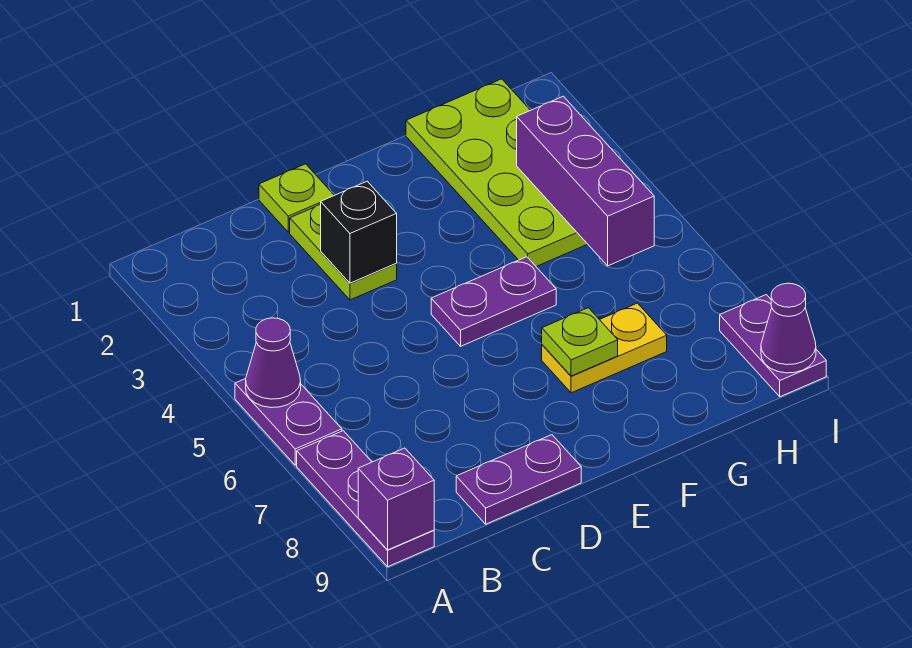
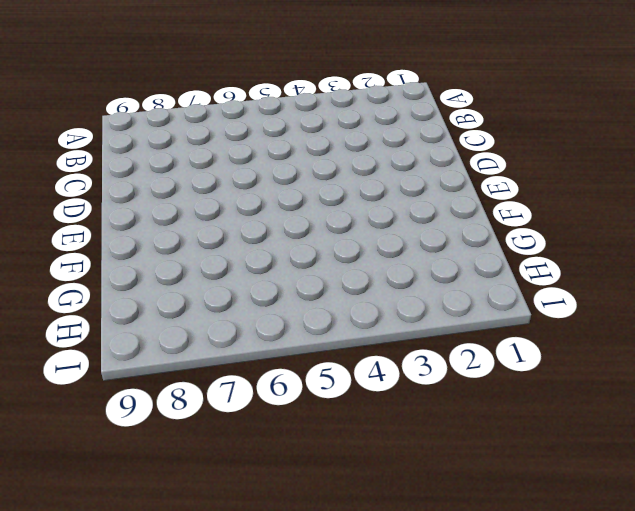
none -> purple plate A5:A6 level 1
none -> purple plate A7:A9 level 1
none -> purple plate C9:D9 level 1

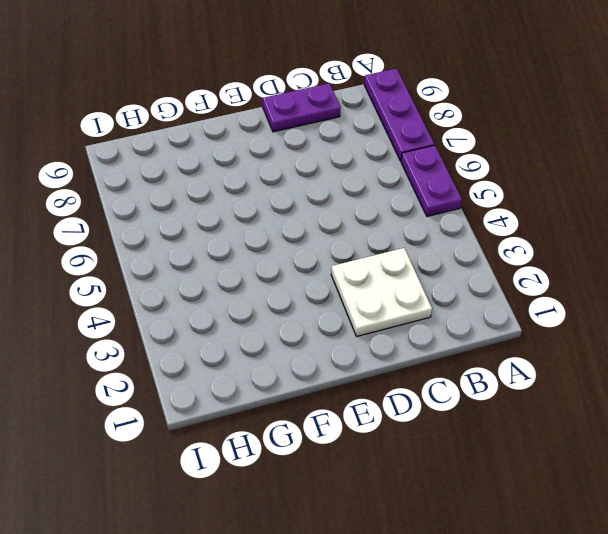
white plate C2:D3 level 1 -> lime plate D2:D3 level 1
none -> lime plate D1 level 1
none -> purple plate E5:F5 level 1
none -> yellow plate F7:G7 level 1

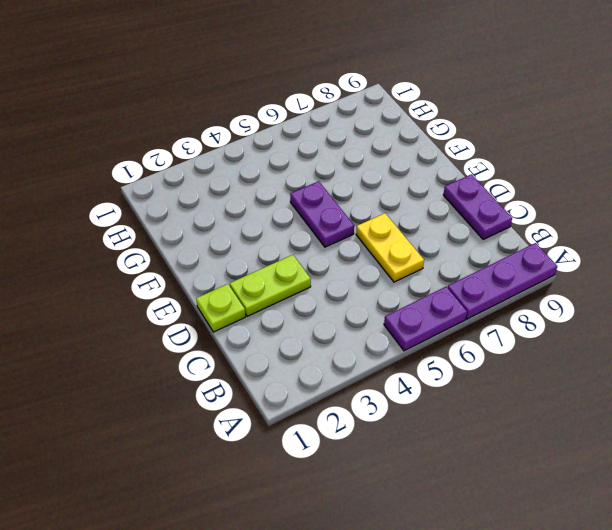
yellow plate C6:D6 level 1 -> yellow plate F7:G7 level 1
none -> lime plate G1:H4 level 1
none -> purple plate I8:I9 level 1
none -> purple cone A5 level 2

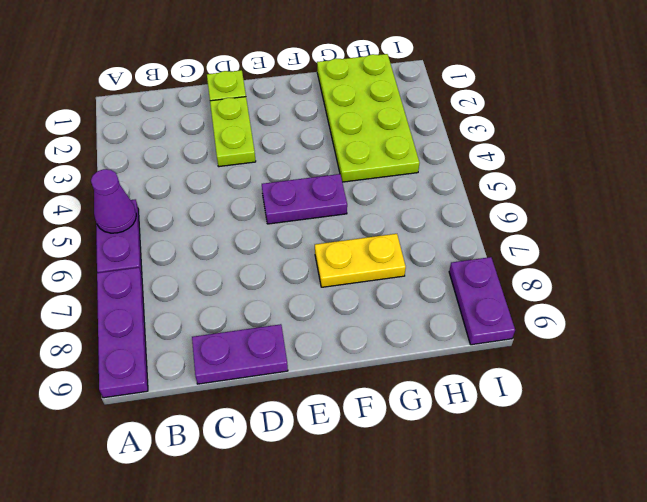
none -> purple brick A9 level 2
none -> black brick D3 level 2
none -> lime plate F7 level 2

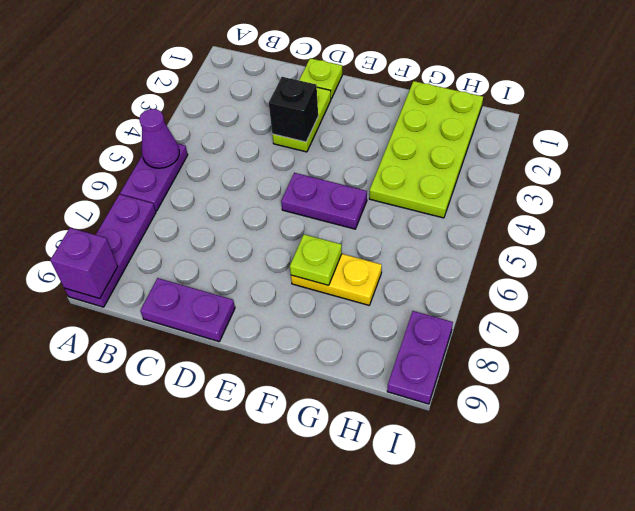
none -> purple brick H3:H5 level 2
none -> purple cone I9 level 2

